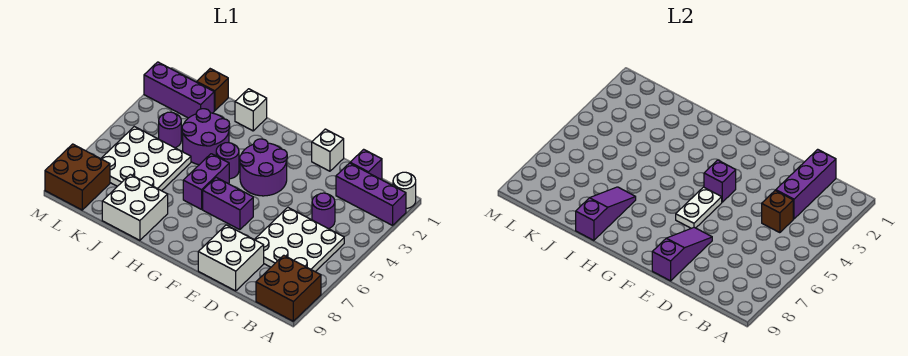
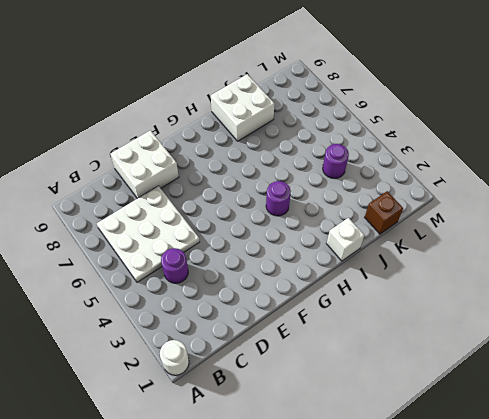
none -> purple brick A2:C2 level 1
none -> brown brick A8:B9 level 1
none -> purple brick C1 level 1

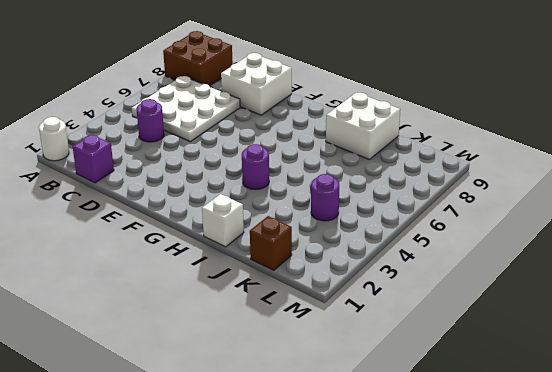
none -> purple brick A2:C2 level 1
none -> white brick E1 level 1
none -> purple round brick F3:G4 level 1

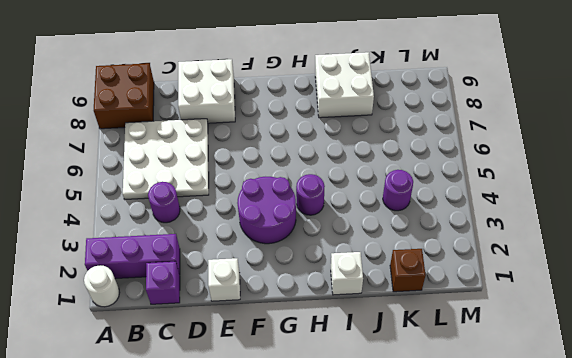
none -> purple brick F6:G6 level 1
none -> purple brick H5:H6 level 1
none -> purple round brick I3:J4 level 1

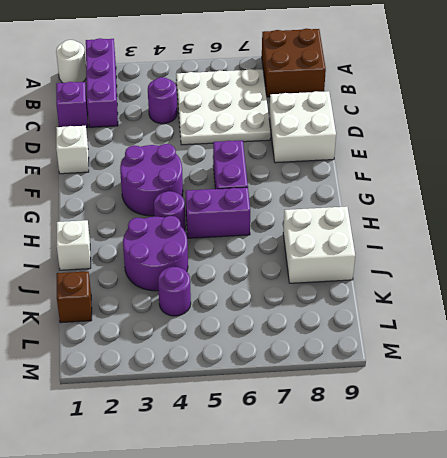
none -> white plate J5:L7 level 1
none -> purple brick K2:M2 level 1
none -> brown brick L8:M9 level 1

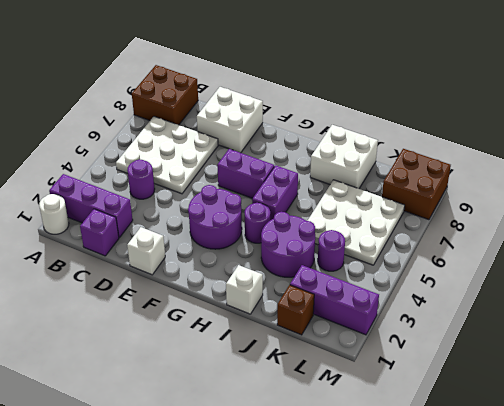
none -> purple brick C1:C3 level 2
none -> brown brick C4 level 2
none -> purple slope E7:E9 level 2 top 9

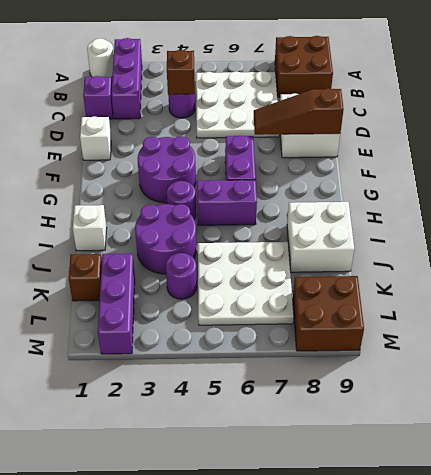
brown slope E7:E9 level 2 top 9 -> purple slope E7:E9 level 2 top 9
none -> purple brick C1:C3 level 2
none -> purple brick F4 level 2
none -> white plate F5:F6 level 2

